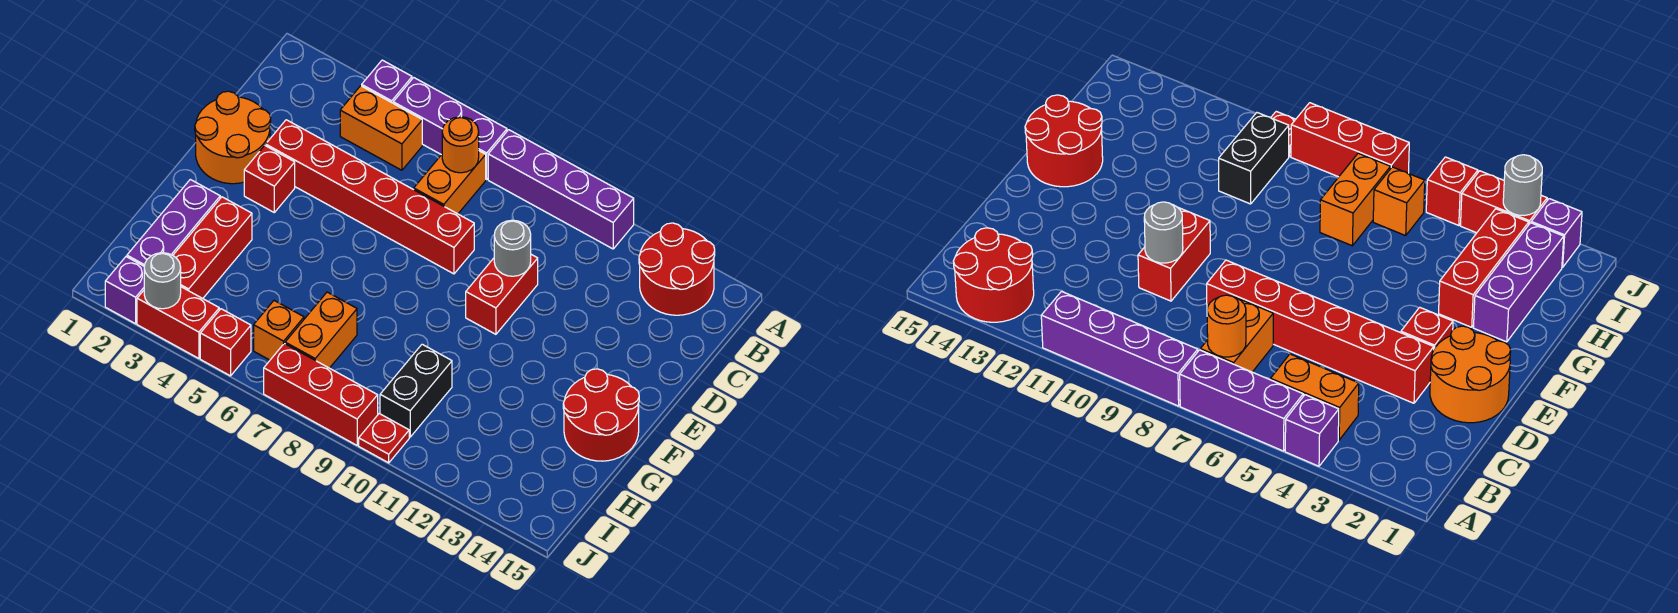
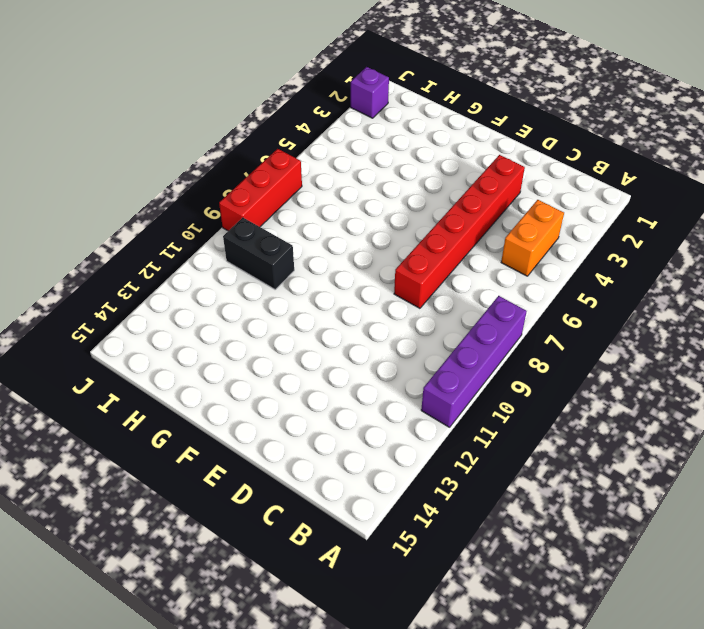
none -> purple brick A4 level 1
none -> purple brick A5:A7 level 1
none -> red round brick A13:B14 level 1

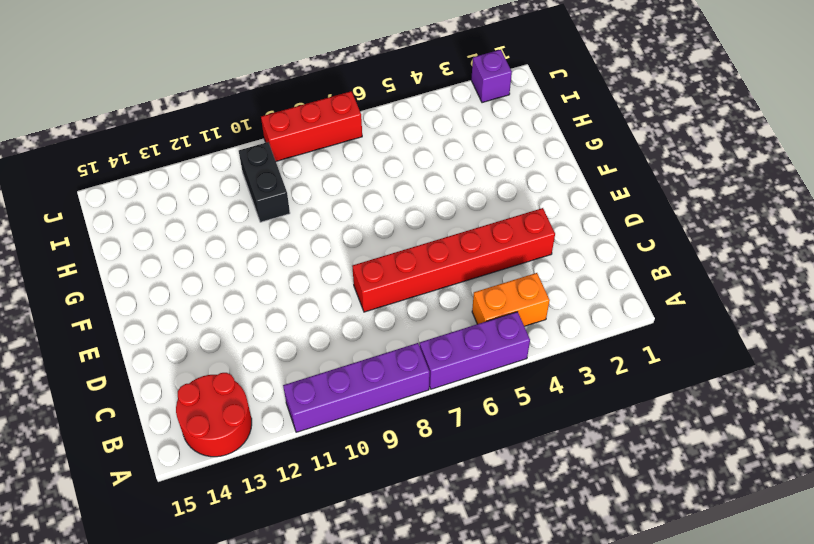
none -> purple brick A4 level 1
none -> orange brick B7:C7 level 1
none -> orange round brick D1:E2 level 1

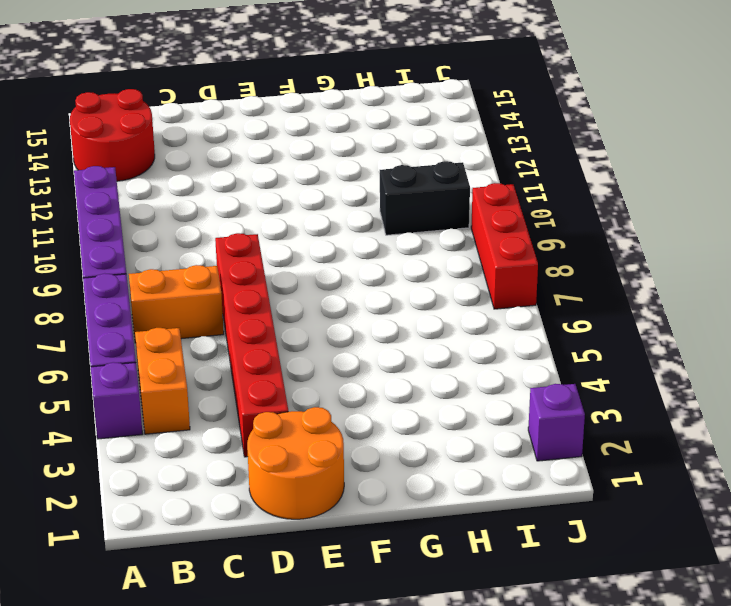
none -> red brick D10:E10 level 1
none -> red brick E3 level 1
none -> red round brick F14:G15 level 1

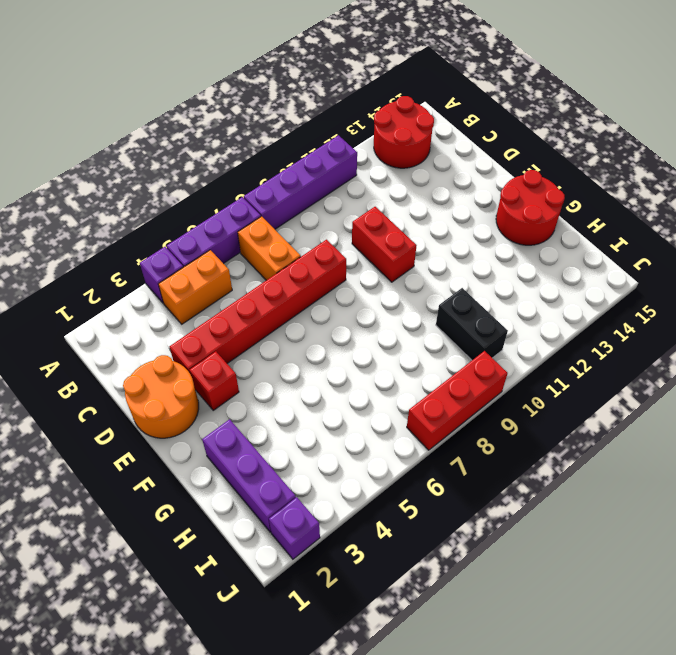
none -> red brick G3:I3 level 1
none -> orange brick H7:I7 level 1
none -> orange brick I6 level 1

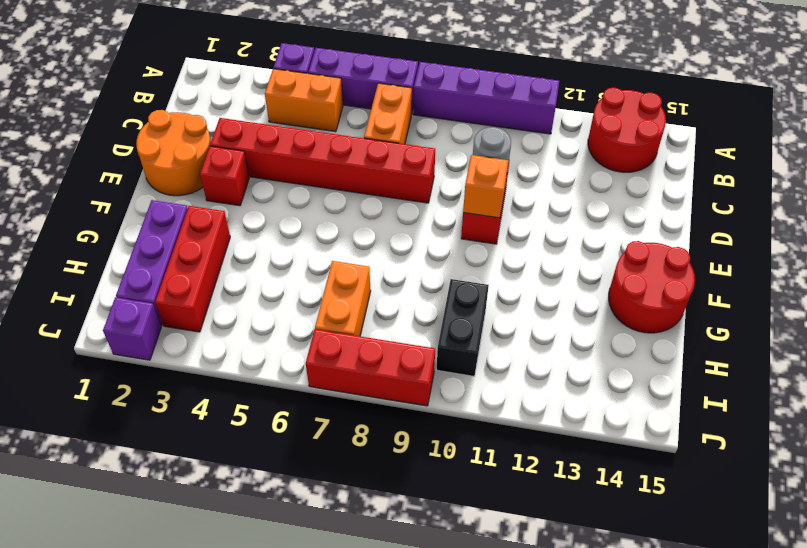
orange brick E10 level 2 -> orange brick I6 level 1
none -> red brick J3:J4 level 1
none -> red brick J5 level 1
none -> red plate J10 level 1

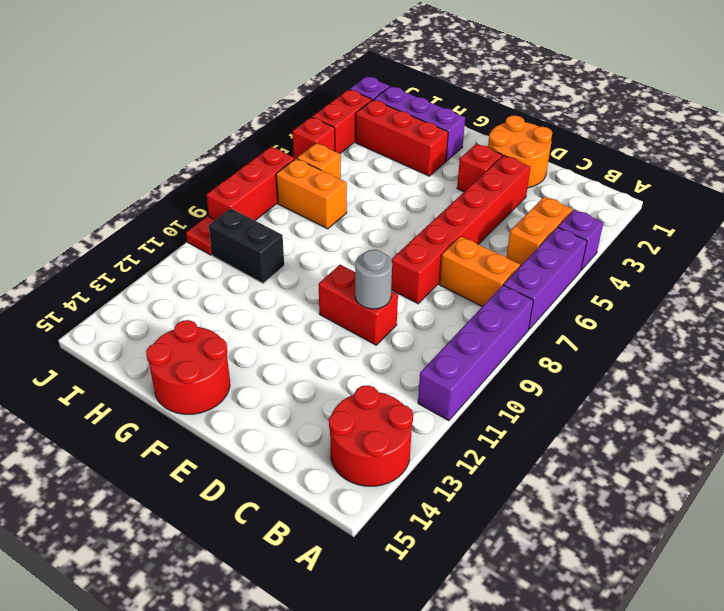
none -> orange round brick B7 level 2
none -> grey round brick J3 level 2

